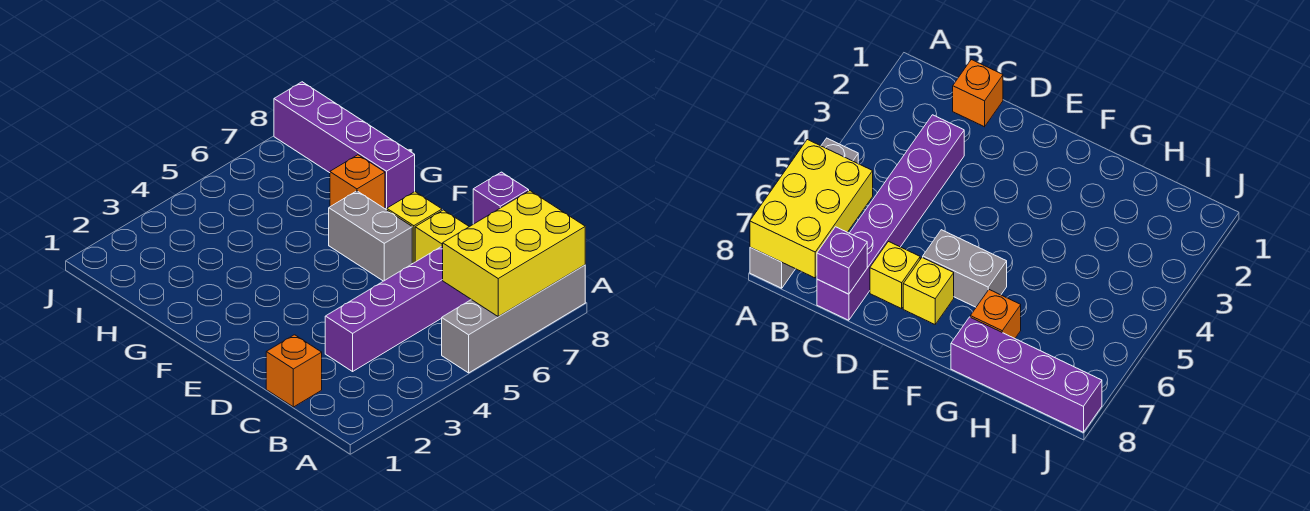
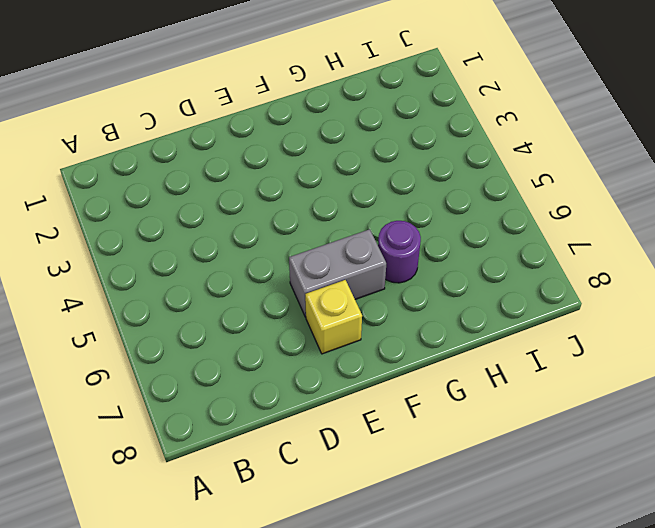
purple round brick G6 level 1 -> none
none -> grey brick A5:A8 level 1
none -> orange brick C1 level 1

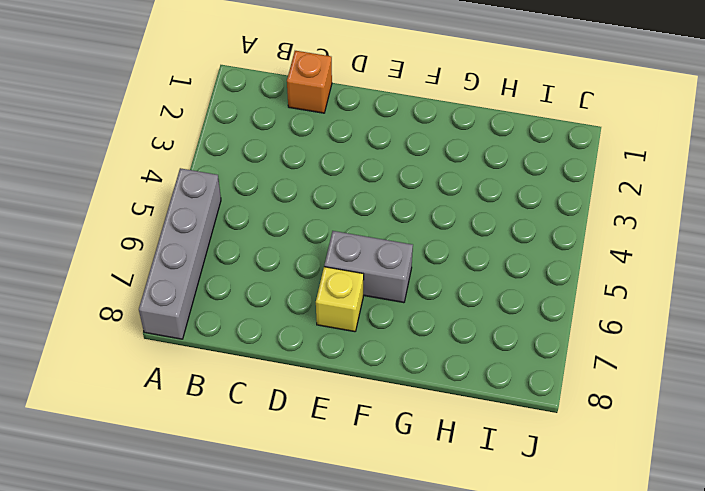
none -> purple brick C3:C8 level 1
none -> yellow brick D7 level 1

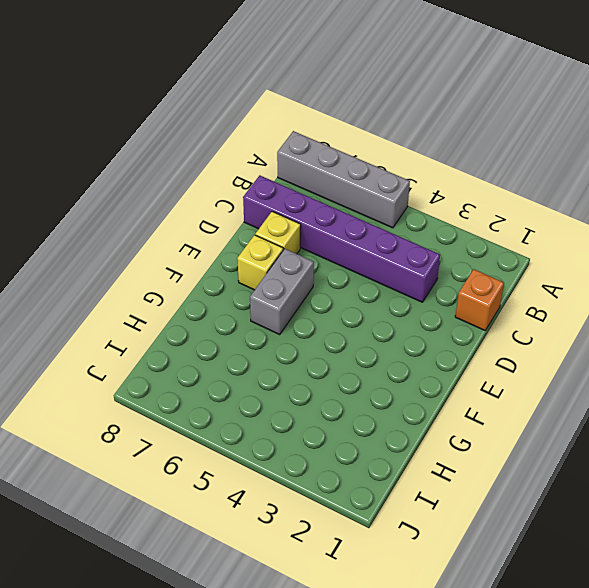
none -> orange brick G7 level 1
none -> purple brick G8:J8 level 1

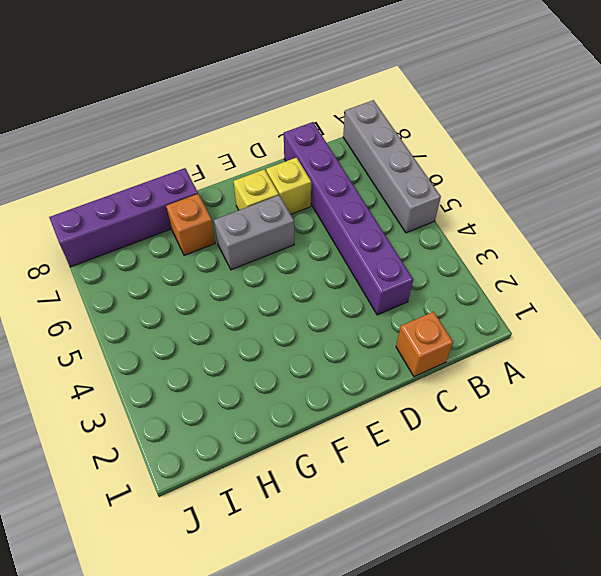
none -> yellow brick A6:B8 level 2
none -> purple brick C8 level 2

